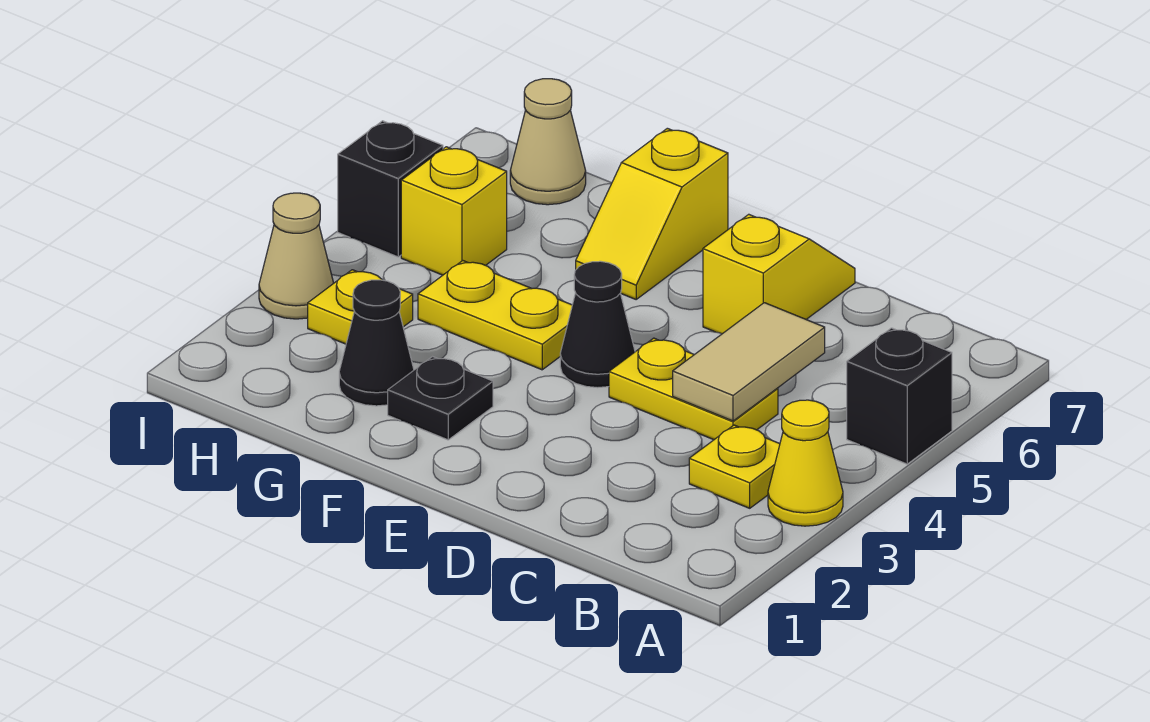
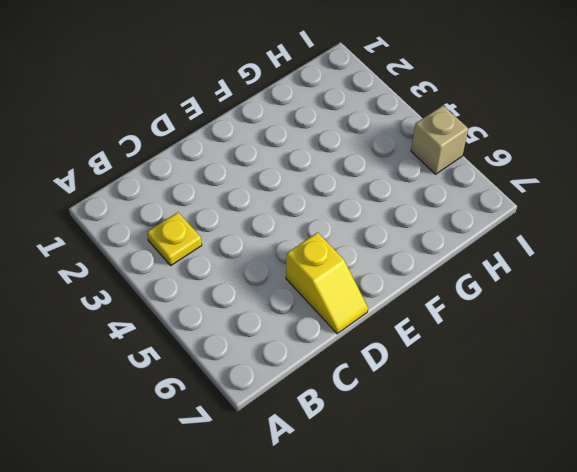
tan brick I5 level 1 -> black brick I5 level 1
none -> yellow cone A3 level 1
none -> black brick A5 level 1
none -> yellow plate C4:D4 level 1

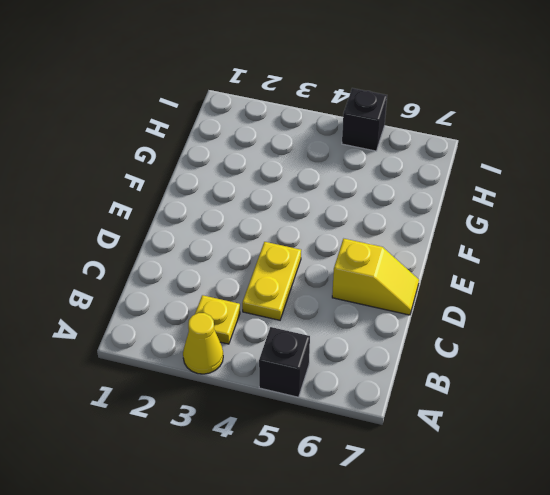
none -> black cone E4 level 1
none -> black plate F2 level 1
none -> yellow plate F4:G4 level 1

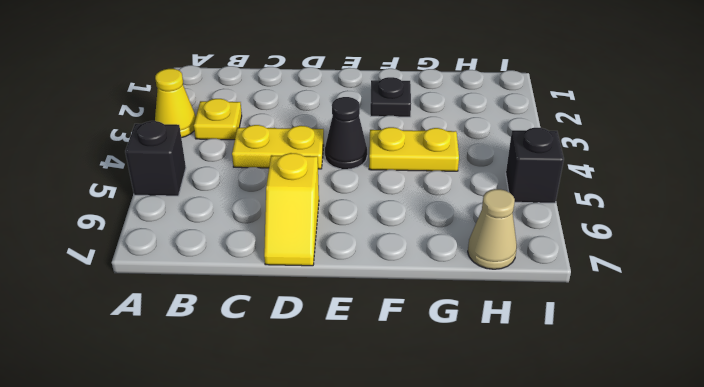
none -> yellow slope F6:F7 level 1 top 7
none -> black cone G2 level 1
none -> yellow plate H3 level 1

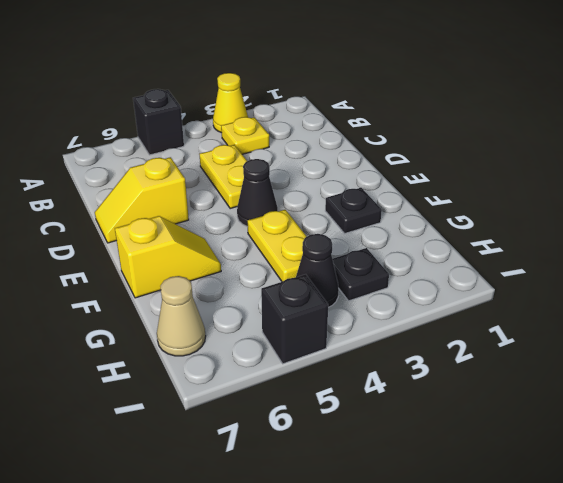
black plate H3 level 1 -> yellow plate H3 level 1
black cone H4 level 1 -> black cone G2 level 1
none -> yellow brick H5 level 1
none -> tan cone I3 level 1
none -> tan tile C4:C5 level 2

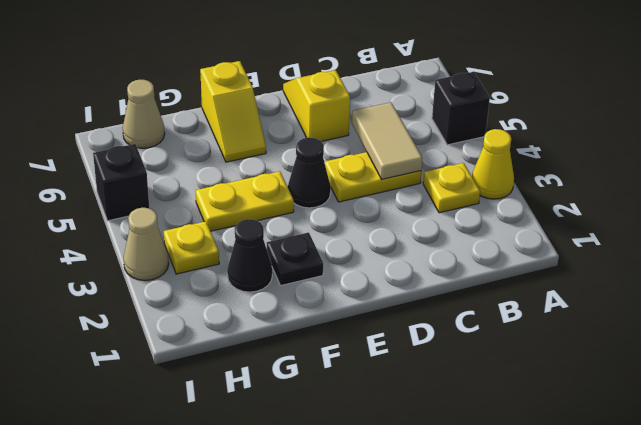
none -> yellow brick H5 level 1

